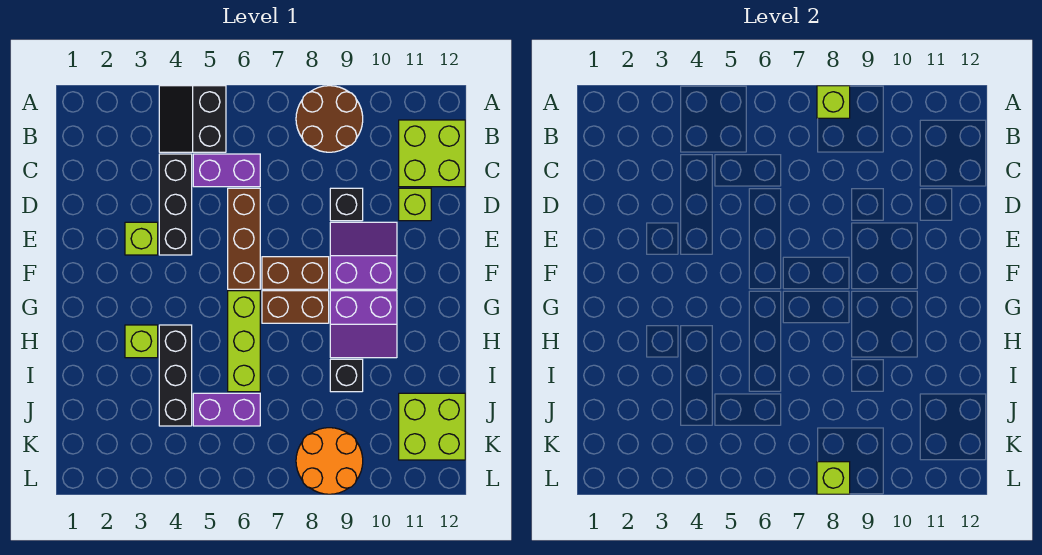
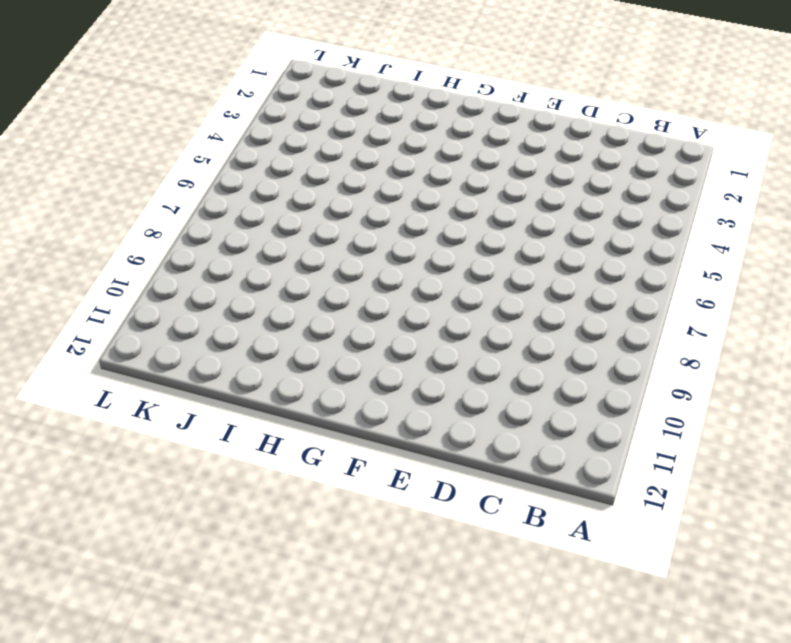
none -> black slope A4:B5 level 1 top 5
none -> brown round brick A8:B9 level 1
none -> lime brick B11:C12 level 1

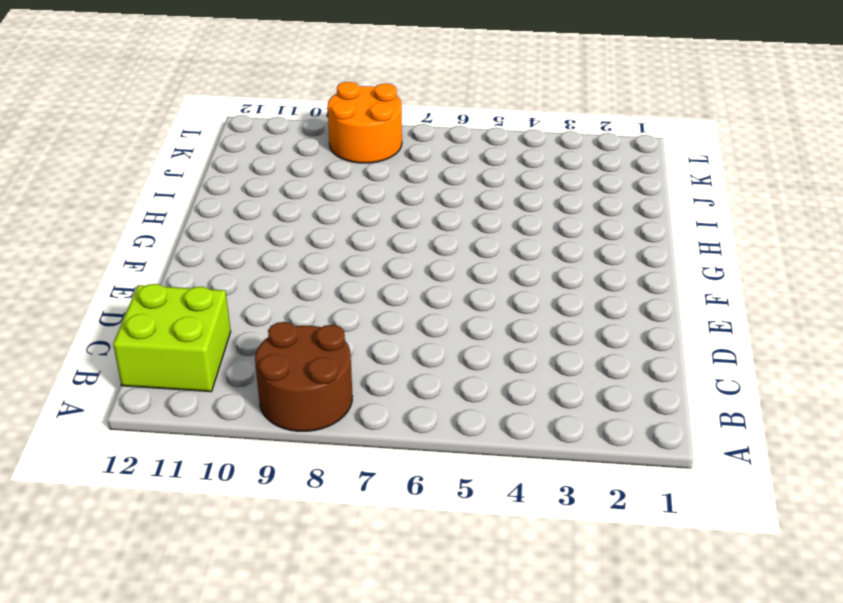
none -> black slope A4:B5 level 1 top 5
none -> black brick C4:E4 level 1
none -> purple brick C5:C6 level 1

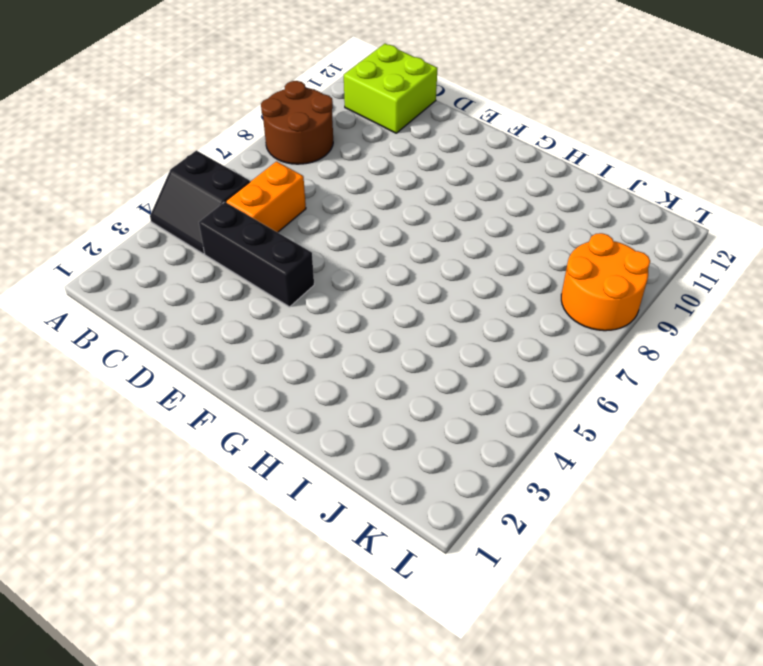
orange brick C5:C6 level 1 -> purple brick C5:C6 level 1
none -> brown brick D6:F6 level 1
none -> black brick D9 level 1
none -> lime brick D11 level 1

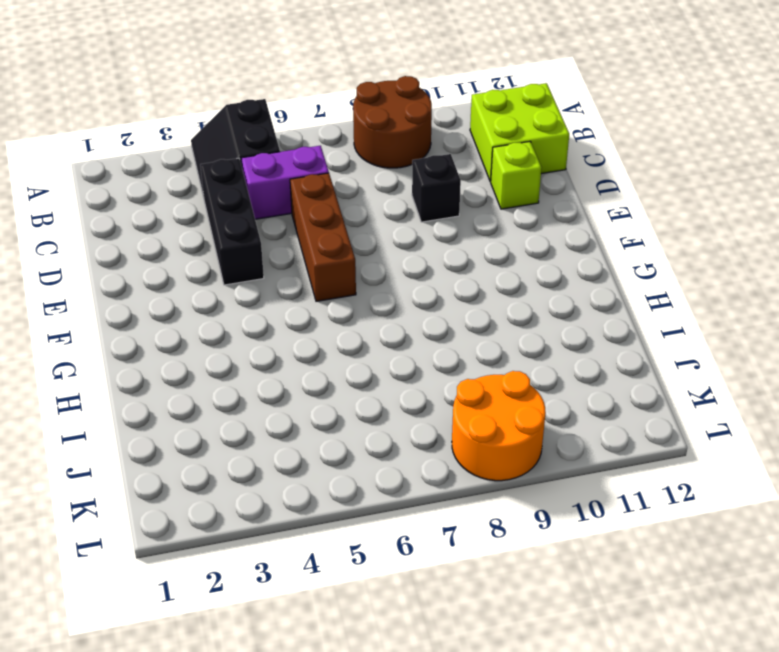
none -> lime brick E3 level 1
none -> purple slope E9:F10 level 1 top F
none -> brown brick F7:F8 level 1

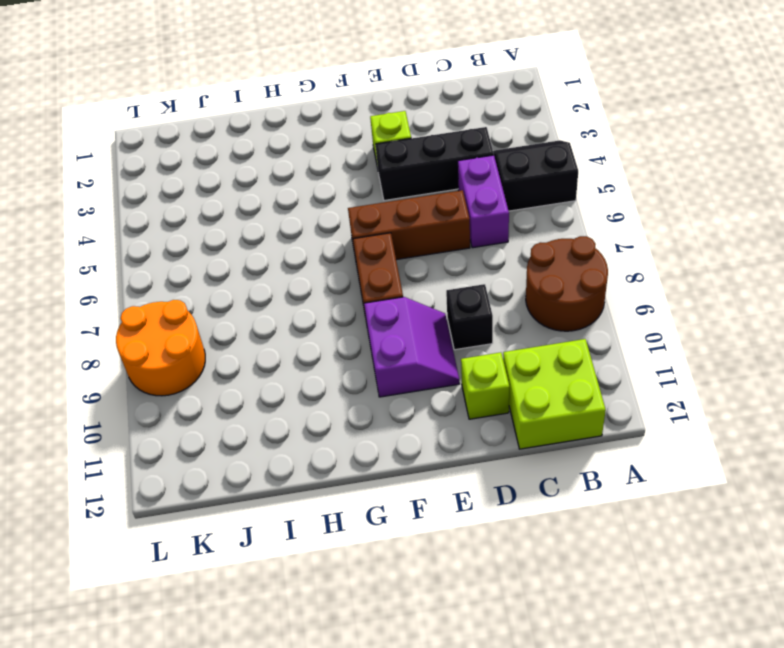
none -> lime brick G6:I6 level 1
none -> brown brick G7:G8 level 1
none -> purple slope G9:H10 level 1 top G

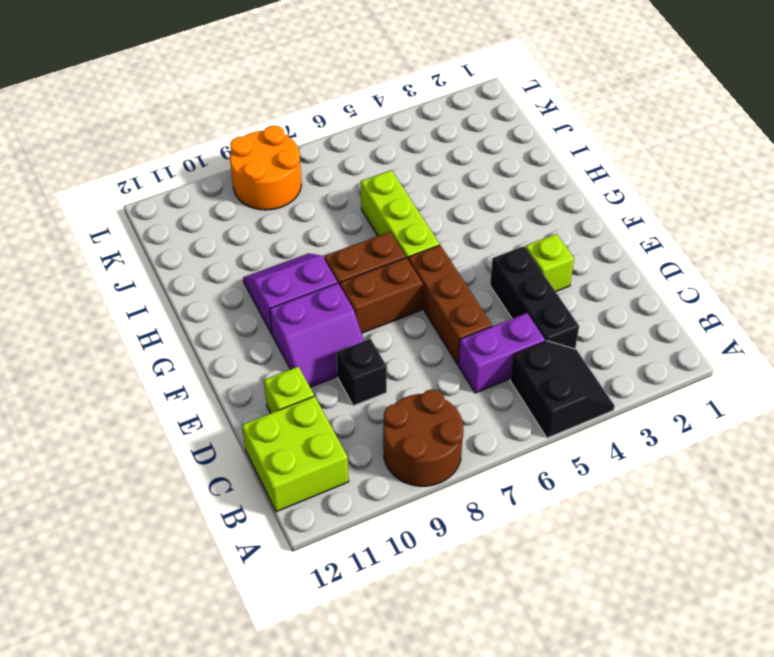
none -> lime brick H3 level 1
none -> black brick H4:J4 level 1
none -> black brick I9 level 1

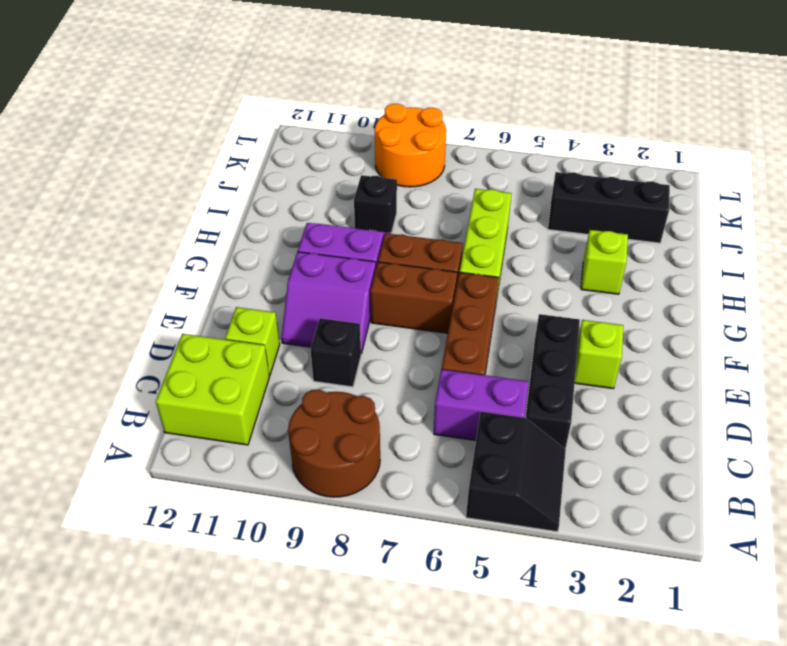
black brick J2:J4 level 1 -> black brick H4:J4 level 1
none -> purple brick J5:J6 level 1
none -> lime brick J11:K12 level 1
none -> lime brick A8 level 2

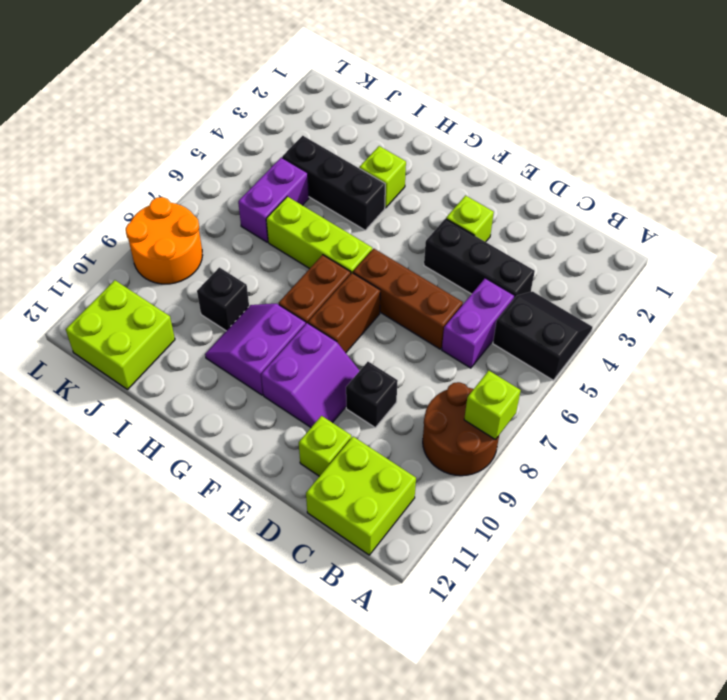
none -> lime brick L8 level 2

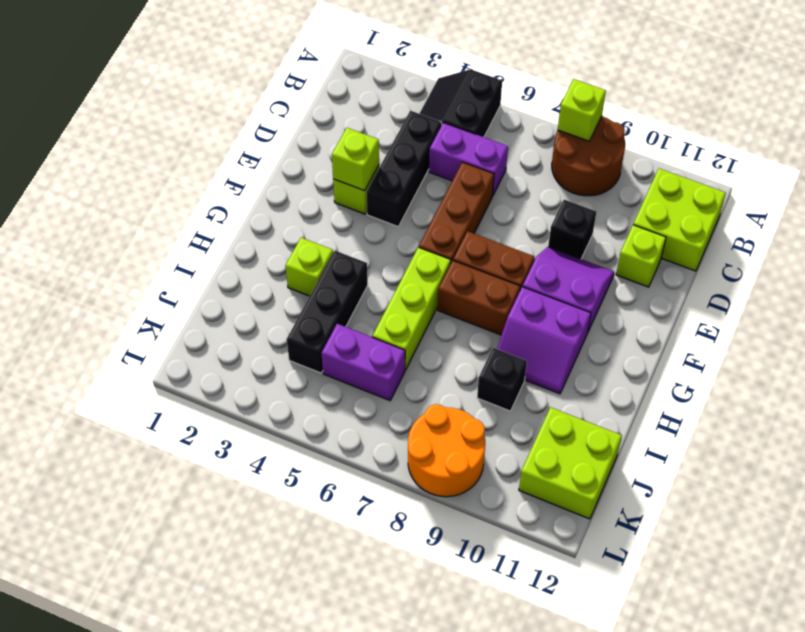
lime brick E3 level 2 -> lime brick L8 level 2

